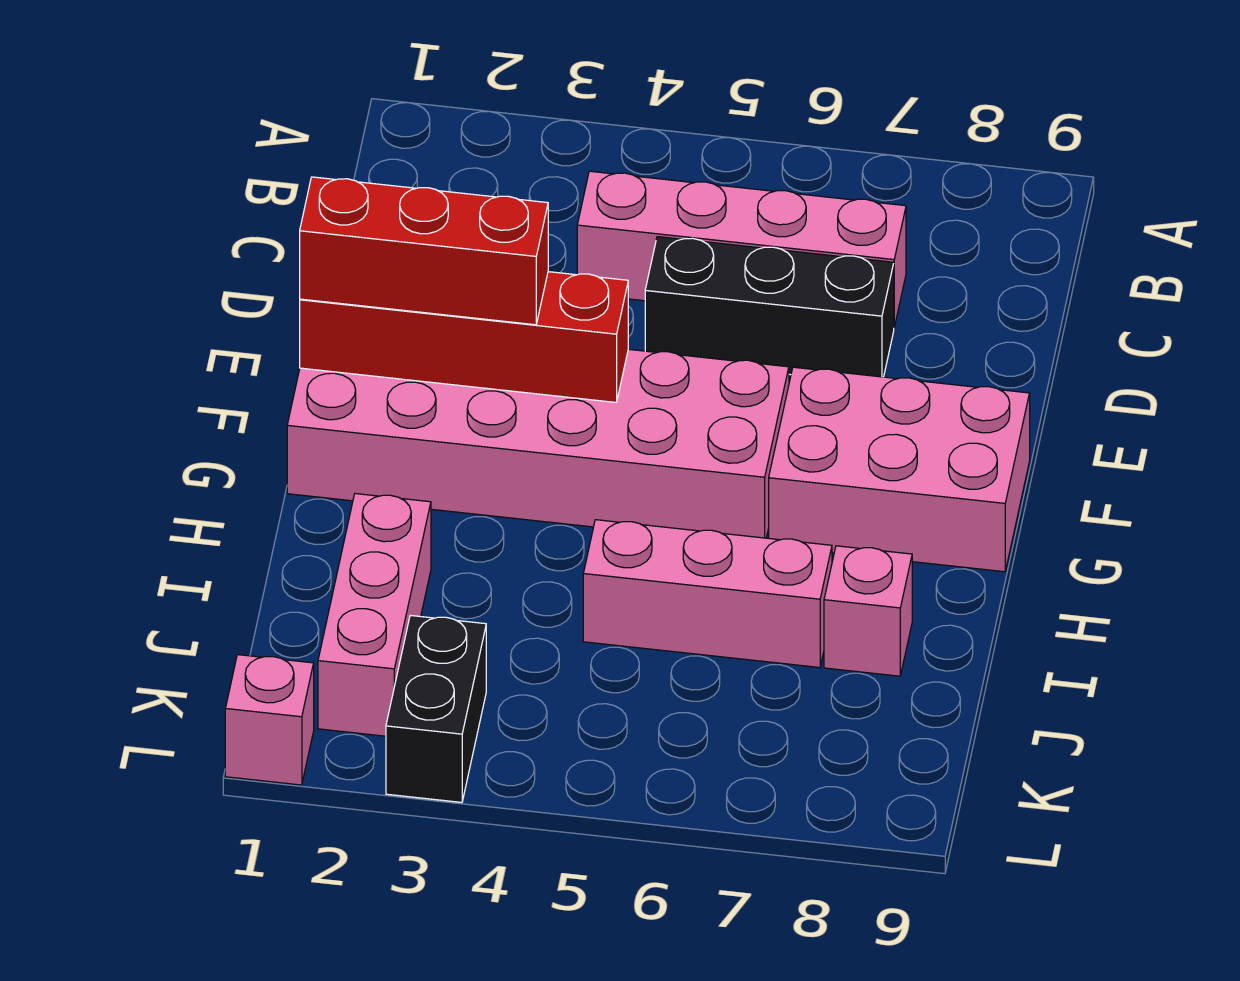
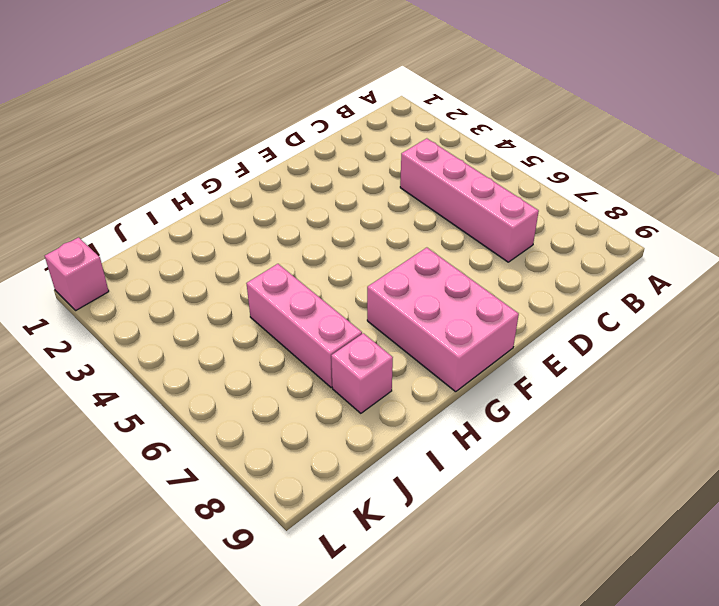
none -> black brick D5:D7 level 1
none -> pink brick F1:G6 level 1

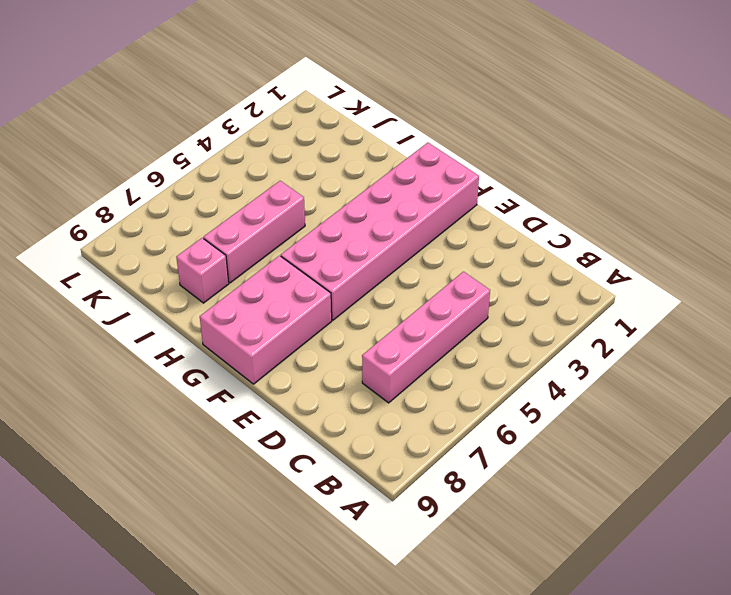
none -> black brick D5:D7 level 1
none -> pink brick I2:K2 level 1

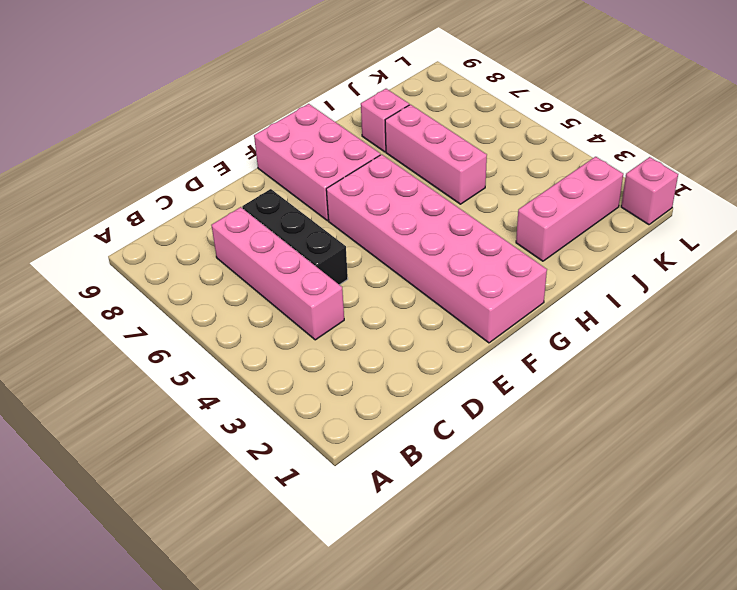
none -> black brick K3:L3 level 1
none -> red brick F1:F4 level 2

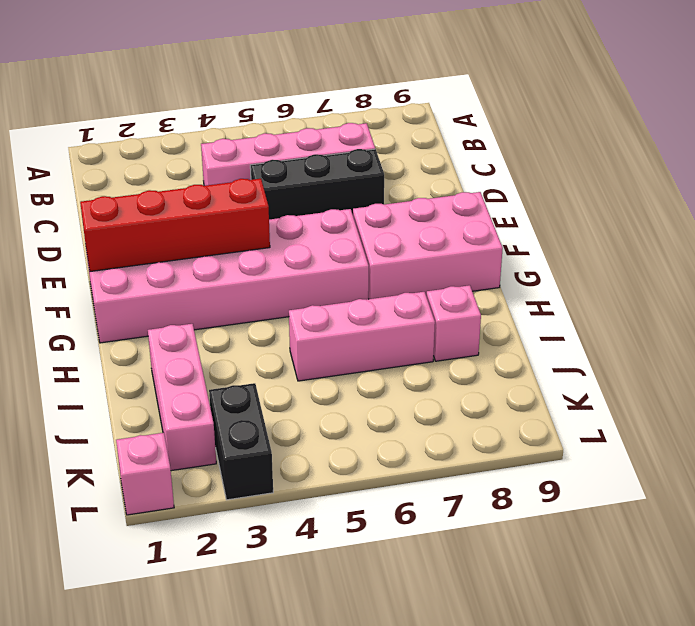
none -> red brick F1:F3 level 3

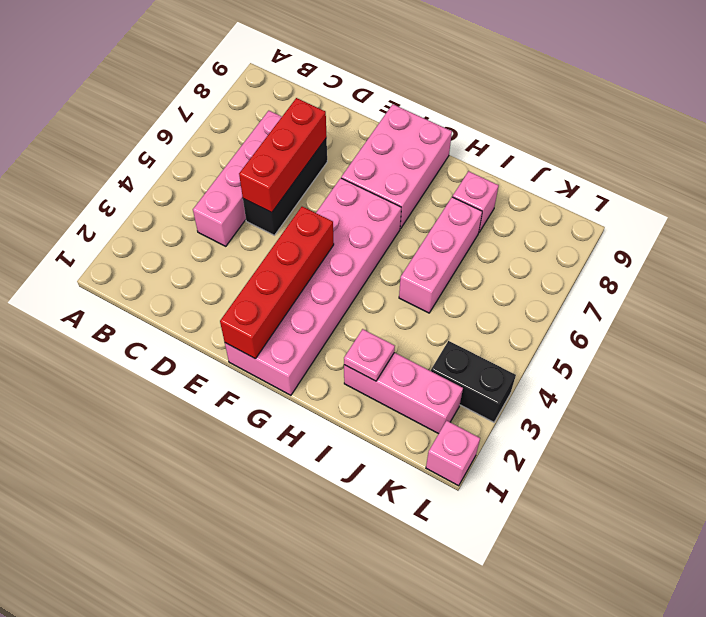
red brick D5:D7 level 2 -> red brick F1:F3 level 3
pink plate I2 level 2 -> none

